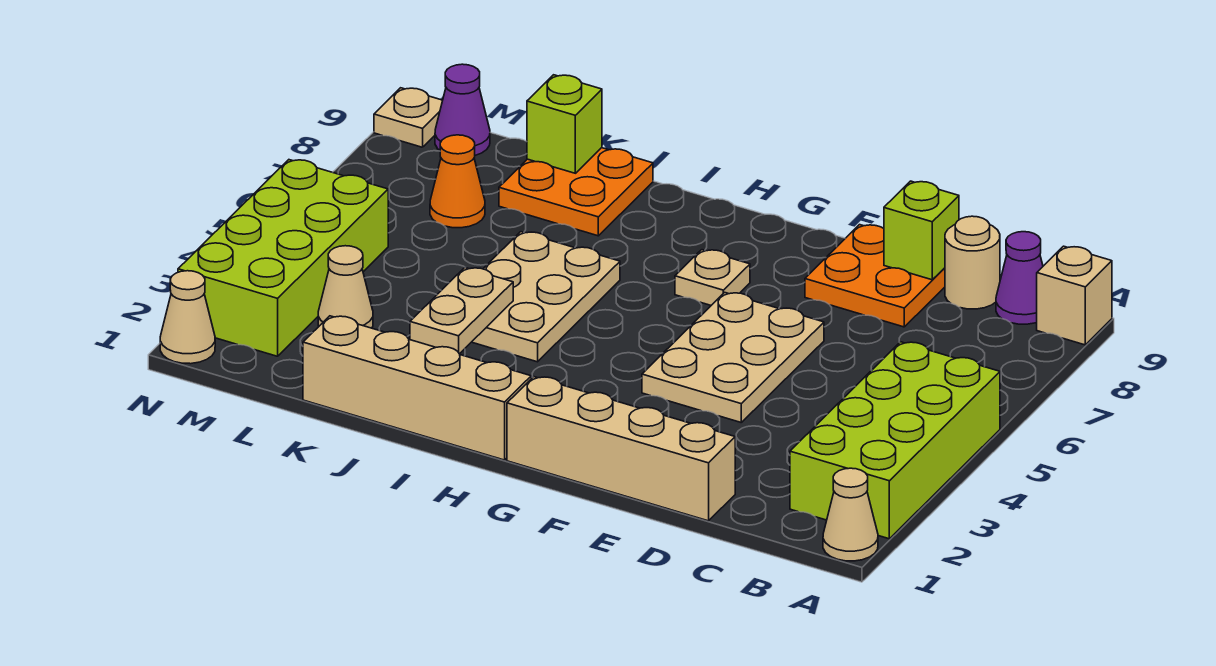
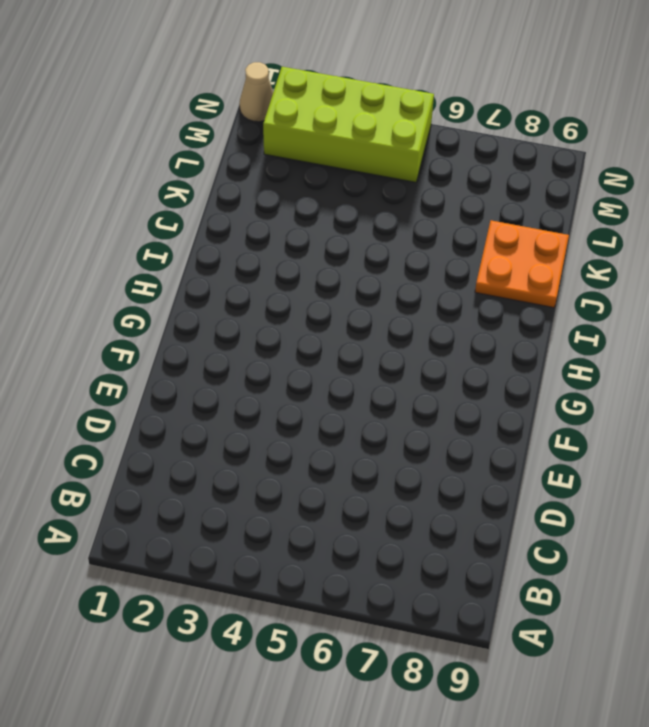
none -> tan cone A1 level 1
none -> lime brick A2:B5 level 1
none -> tan brick A9 level 1

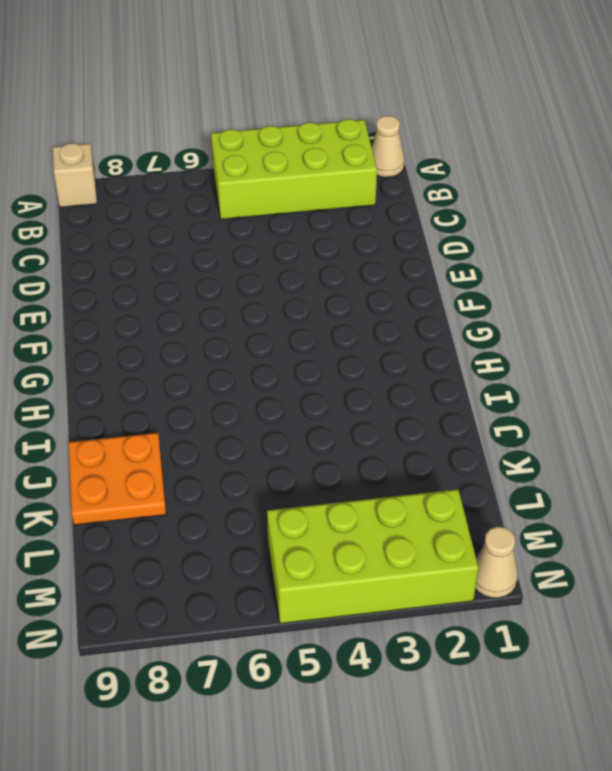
none -> purple cone B9 level 1
none -> tan round brick C9 level 1
none -> tan brick D1:G1 level 1

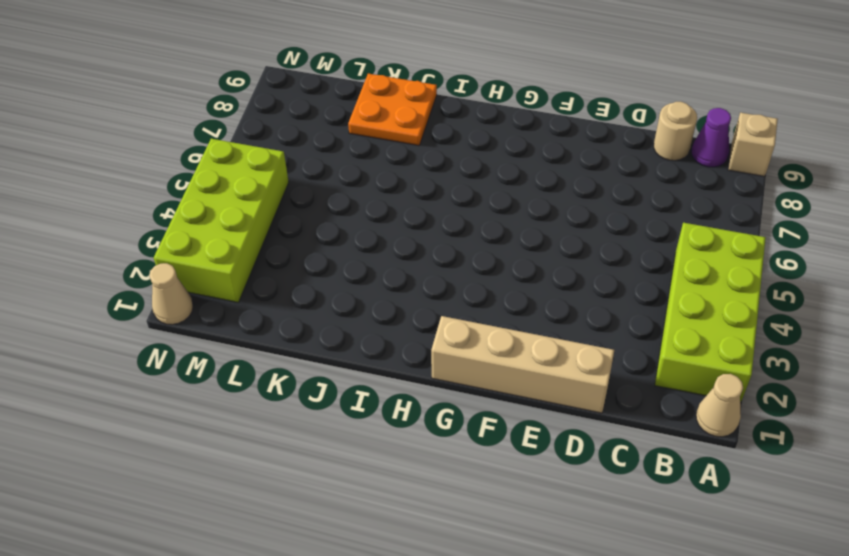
none -> orange plate D8:E9 level 1
none -> tan plate E4:F6 level 1
none -> tan plate G7 level 1

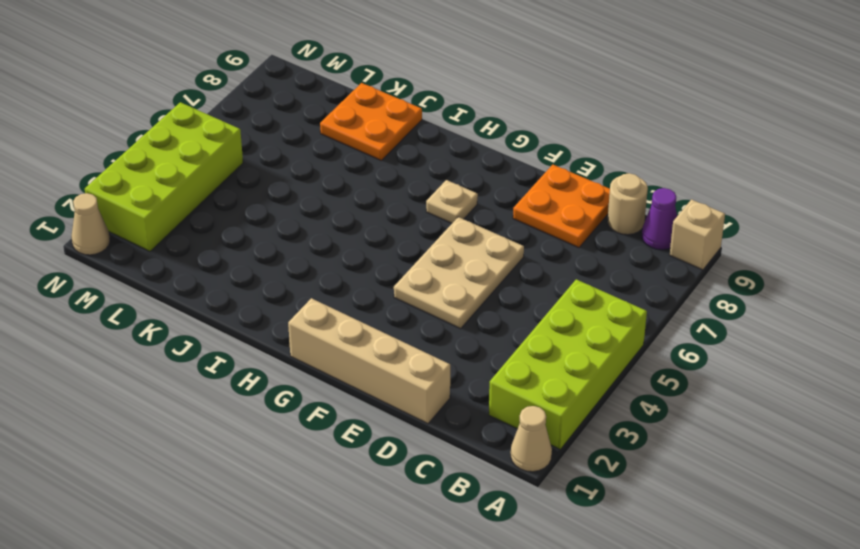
none -> tan brick H1:K1 level 1
none -> tan plate I4:J6 level 1
none -> tan cone L3 level 1

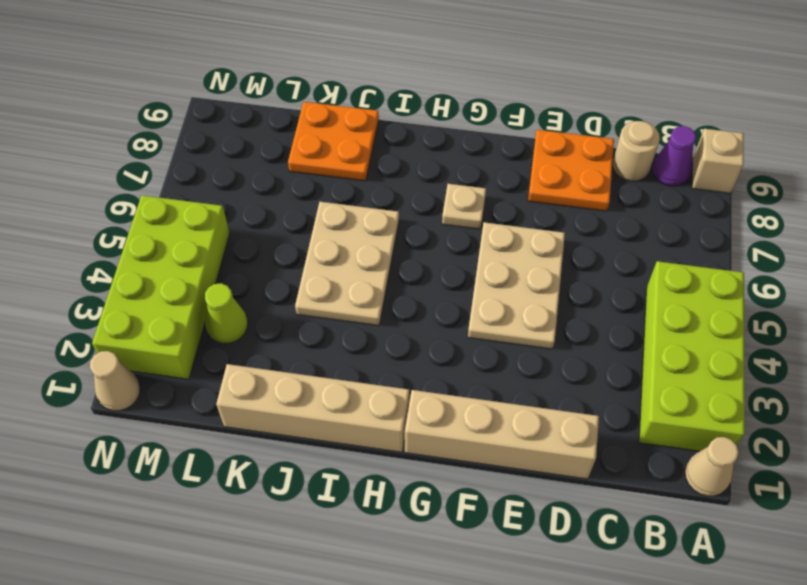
lime cone L3 level 1 -> tan cone L3 level 1
none -> orange cone L7 level 1
none -> purple cone M9 level 1
none -> tan plate N9 level 1

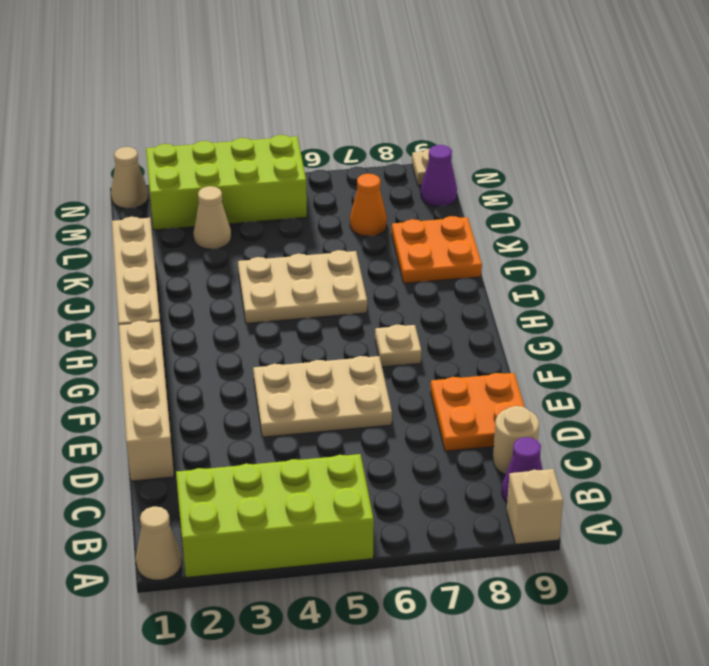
none -> lime brick D9 level 2
none -> tan plate J3:J4 level 2
none -> lime brick K9 level 2

